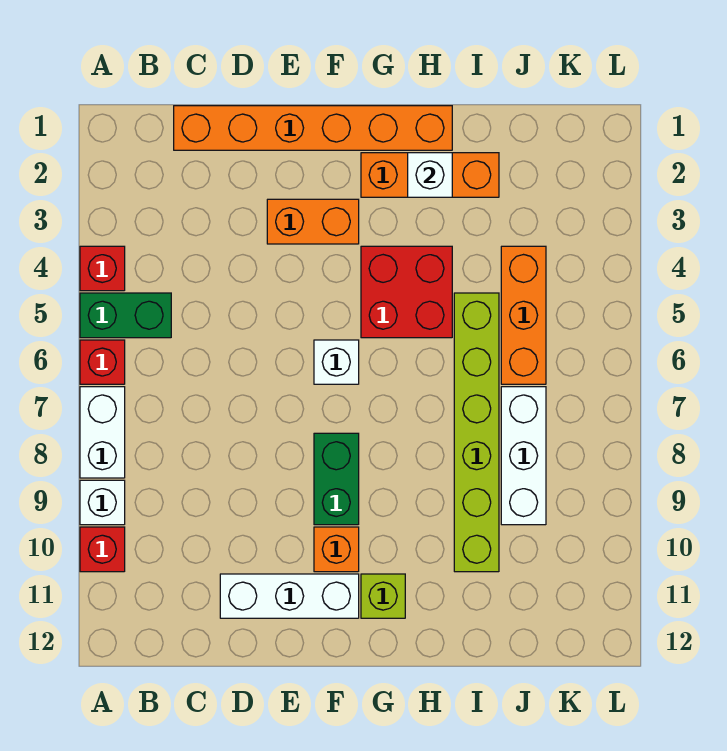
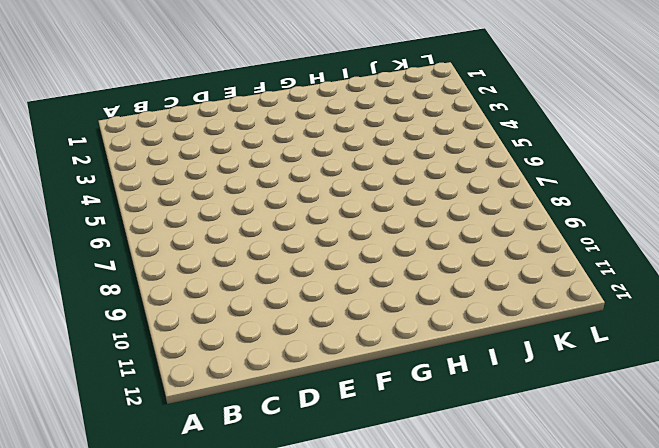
none -> red brick A4 level 1
none -> green brick A5:B5 level 1
none -> red brick A6 level 1

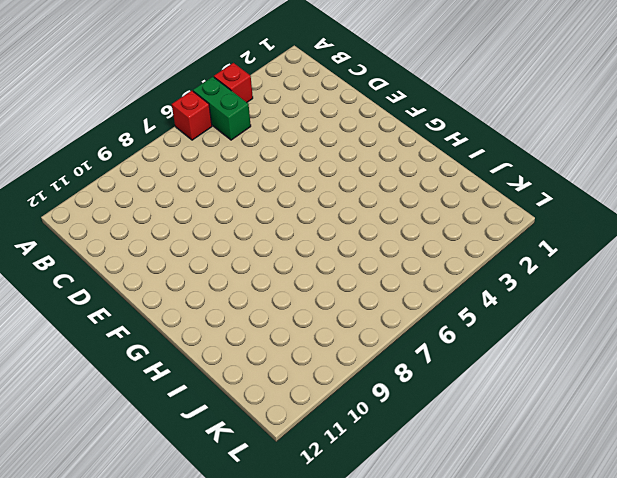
none -> white brick A7:A8 level 1
none -> white brick A9 level 1
none -> red brick A10 level 1

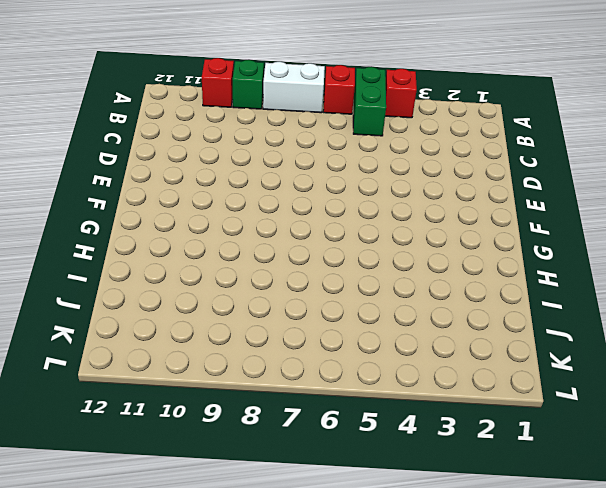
green brick A9 level 1 -> white brick A9 level 1
none -> orange brick C1:H1 level 1
none -> white brick D11:F11 level 1
none -> orange brick E3:F3 level 1

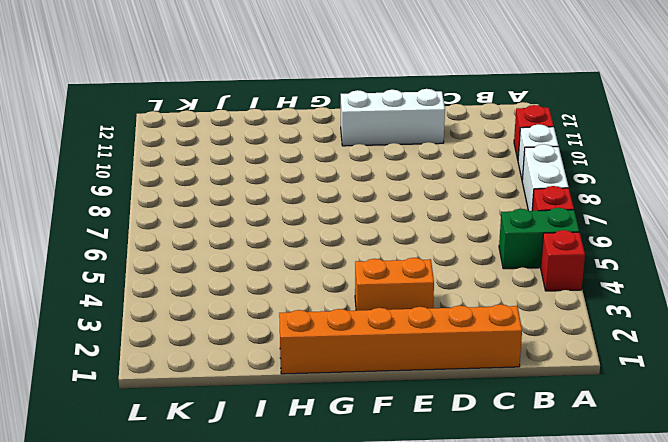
none -> white brick F6 level 1
none -> green brick F8:F9 level 1
none -> orange brick F10 level 1

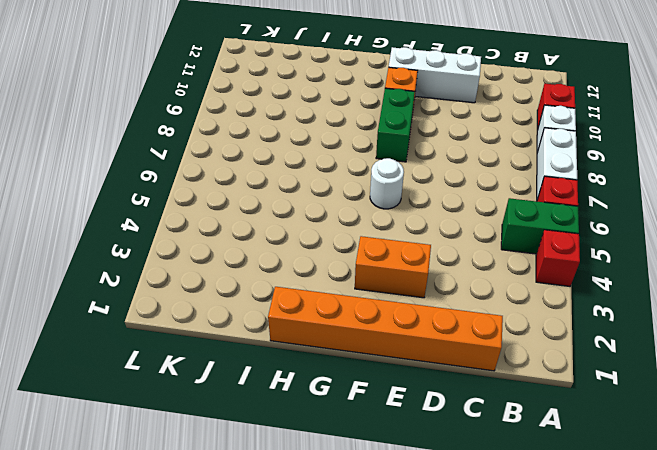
white round brick F6 level 1 -> white brick F6 level 1
none -> orange brick G2:I2 level 1
none -> red brick G4:H5 level 1
none -> lime brick G11 level 1

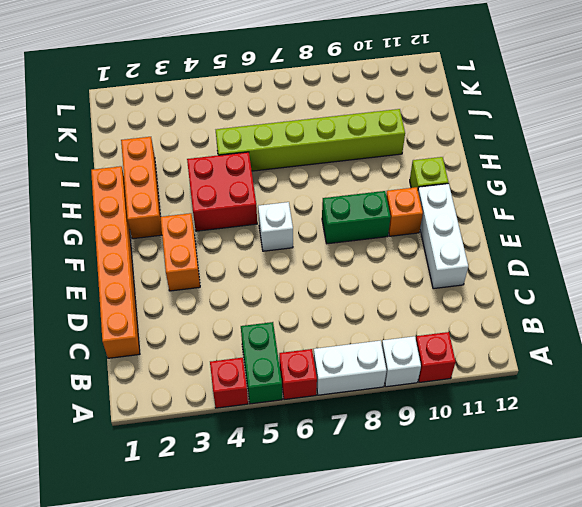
none -> orange brick J4:J6 level 1
none -> white brick J7:J9 level 1
none -> white brick H2 level 2

